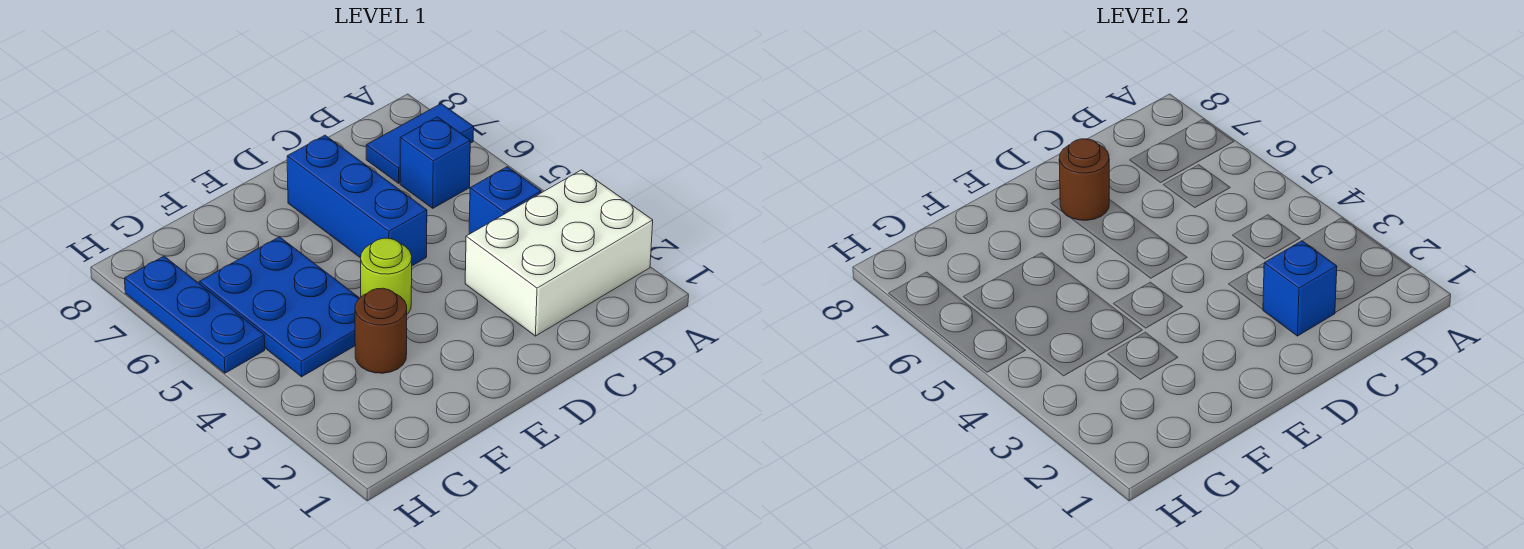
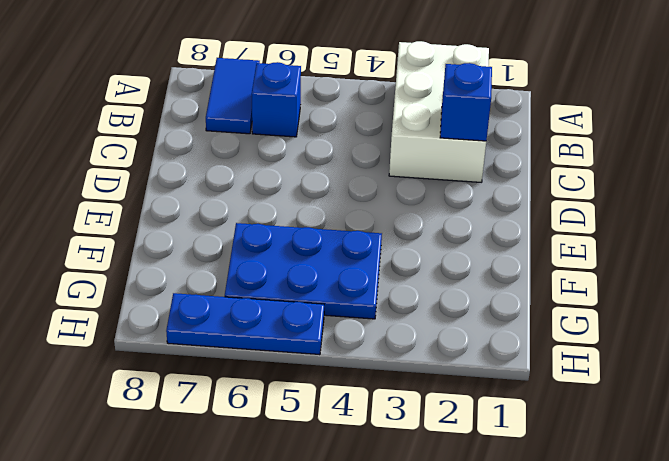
none -> blue brick B4 level 1
none -> blue brick D5:D7 level 1

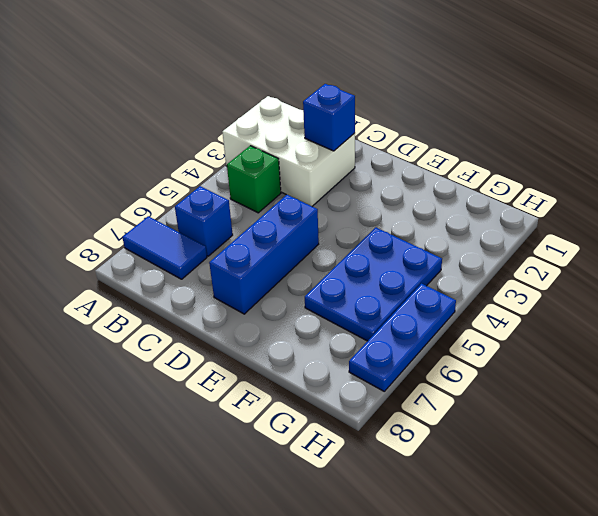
green brick B4 level 1 -> blue brick B4 level 1
none -> lime round brick E4 level 1
none -> brown round brick F3 level 1

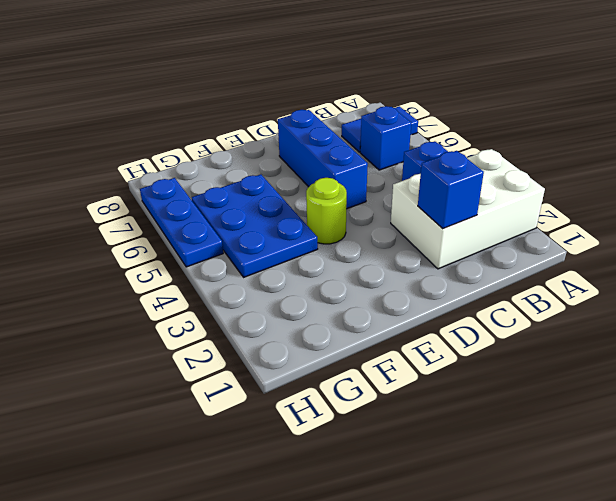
none -> brown round brick F3 level 1
none -> brown round brick D7 level 2

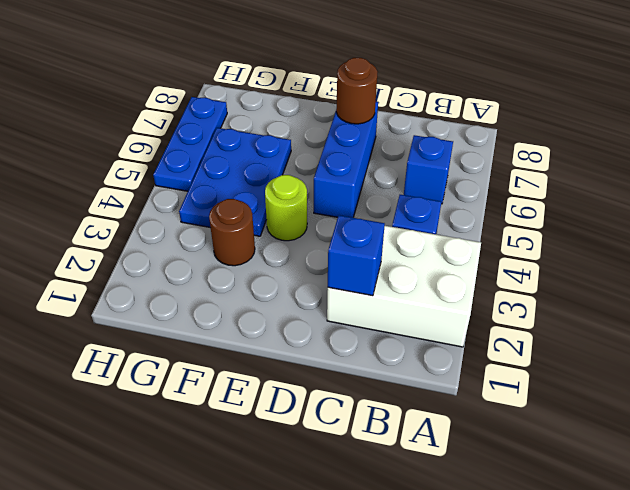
none -> blue tile A7:B7 level 1

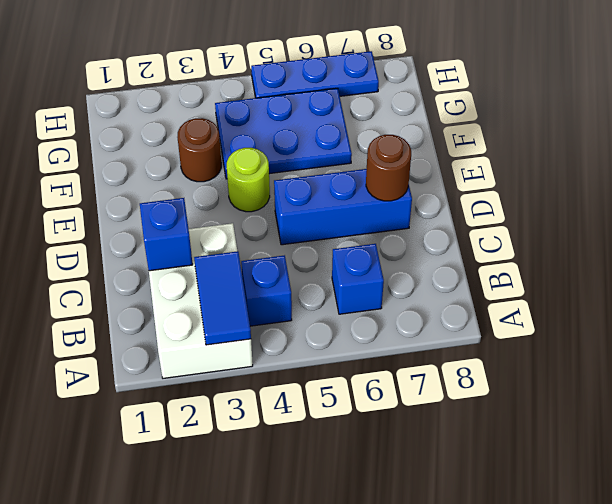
blue tile A3:B3 level 2 -> blue tile A7:B7 level 1

